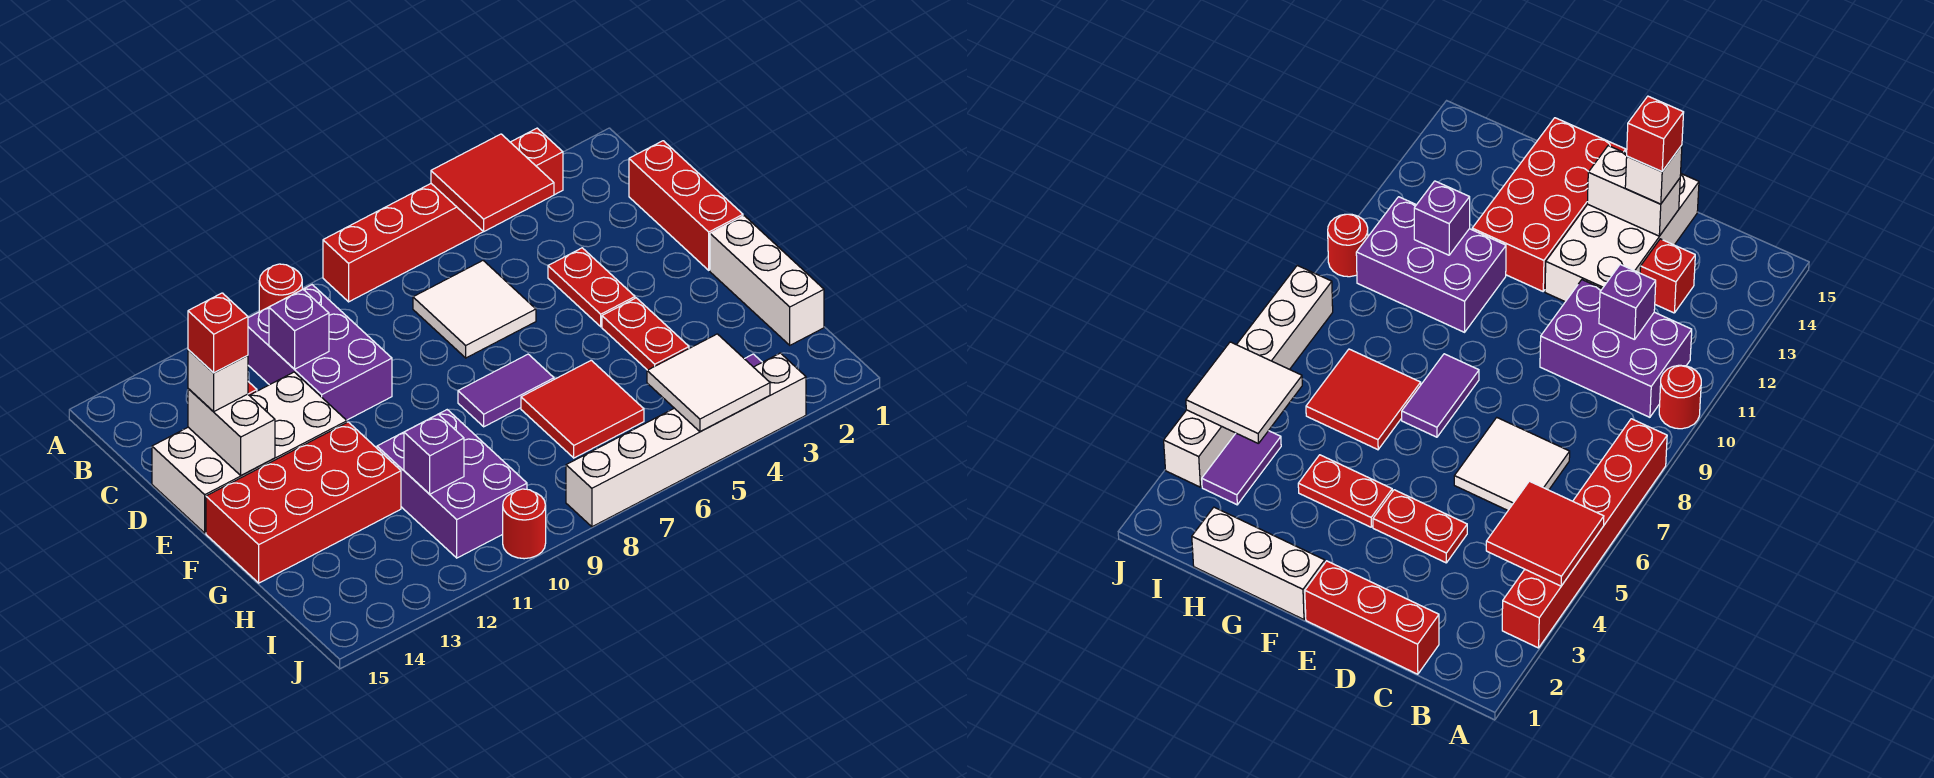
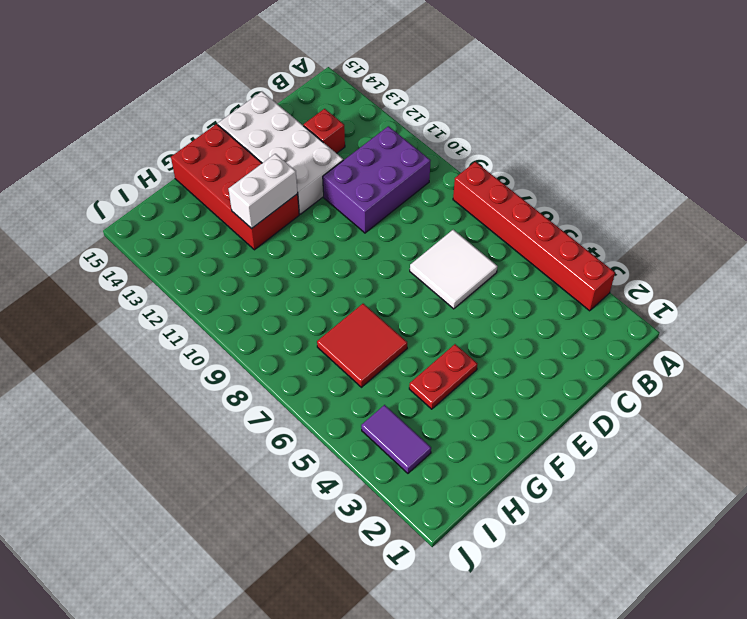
white brick F12:G12 level 2 -> white brick D14:E14 level 2
none -> red round brick A10 level 1
none -> red brick C1:E1 level 1
none -> red plate D4:E4 level 1

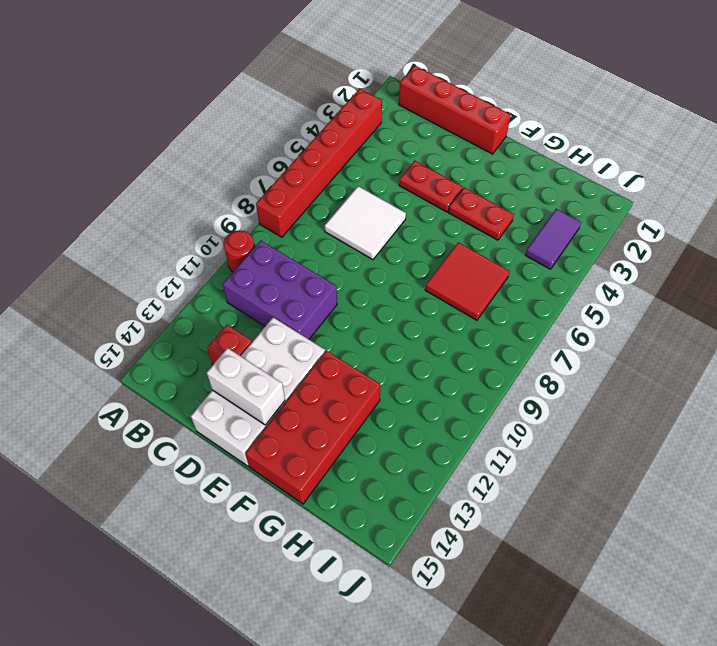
red brick B1:E1 level 1 -> red brick C1:E1 level 1
none -> white brick F1:H1 level 1
none -> purple tile F7:F8 level 1
none -> purple brick G10:I11 level 1

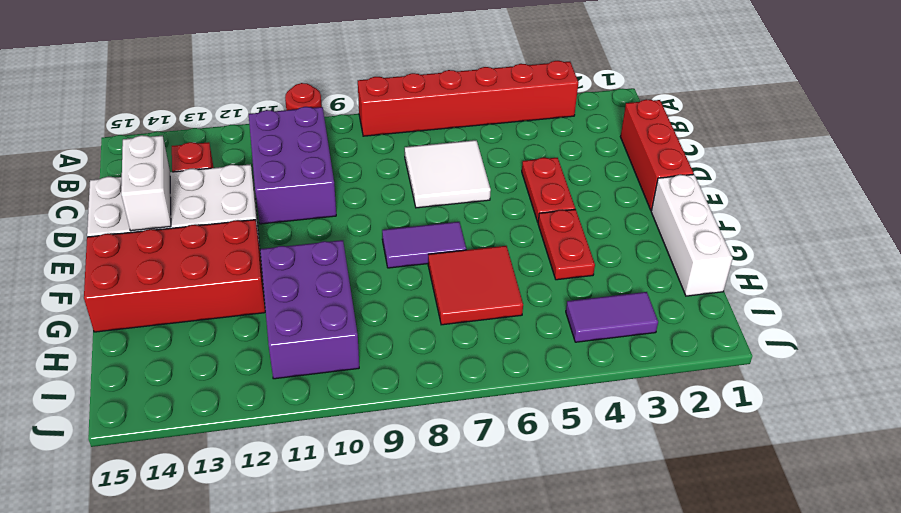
none -> white brick J3:J8 level 1
none -> red round brick J10 level 1
none -> red tile A4:B5 level 2

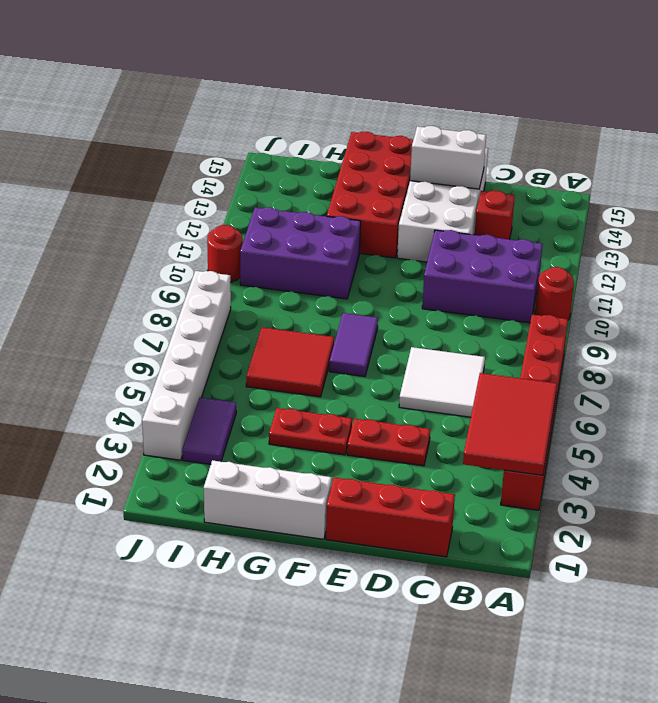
red tile A3:B5 level 2 -> red tile A4:B5 level 2
none -> purple brick C11 level 2
none -> purple brick H11 level 2
none -> white tile I4:J5 level 2

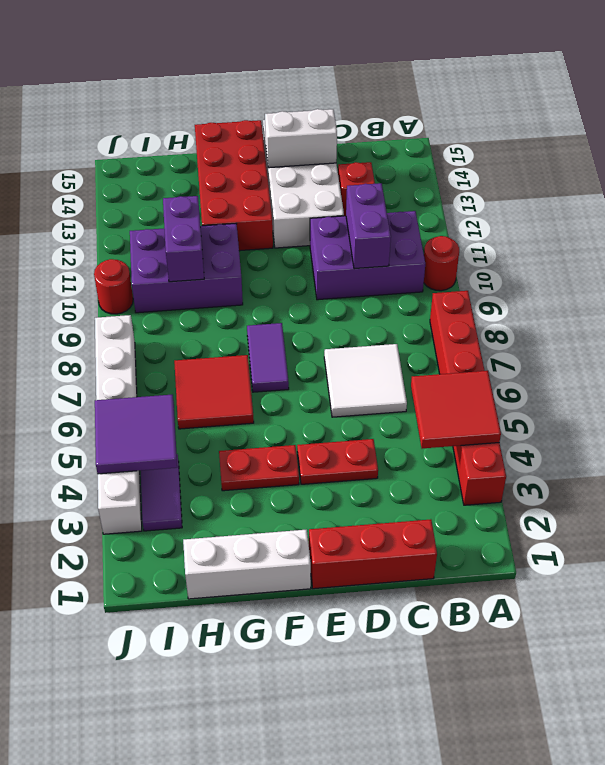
purple brick C10:C11 level 2 -> purple brick C11 level 2
purple brick H10:H11 level 2 -> purple brick H11 level 2
purple tile I4:J5 level 2 -> white tile I4:J5 level 2
none -> white brick D14 level 3
none -> red brick D14 level 4

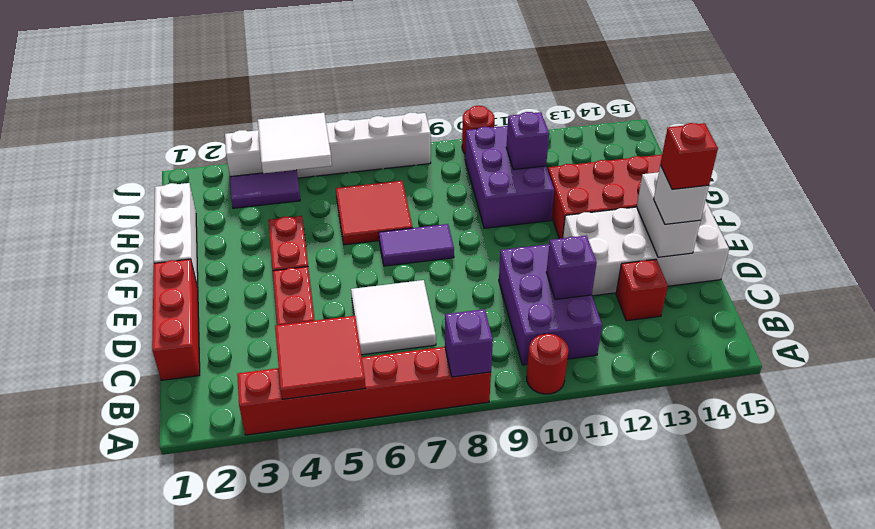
purple brick A8 level 2 -> none

